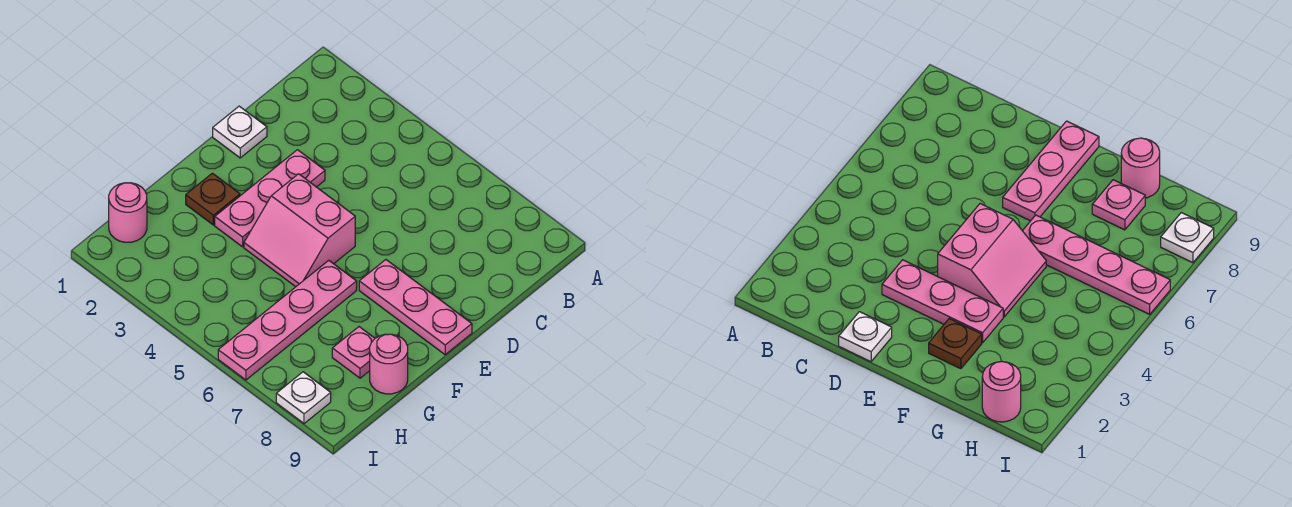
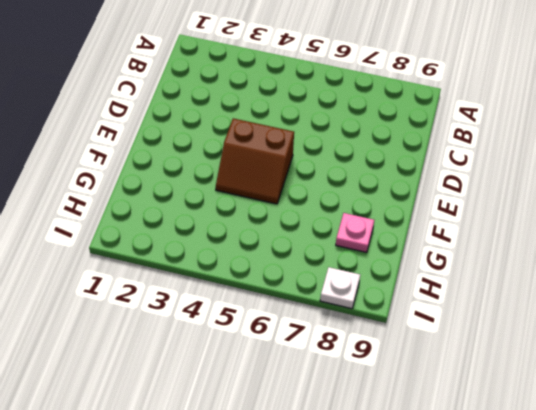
brown slope E4:F5 level 1 top E -> pink slope E4:F5 level 1 top E
none -> white plate D1 level 1
none -> pink plate D3:F3 level 1

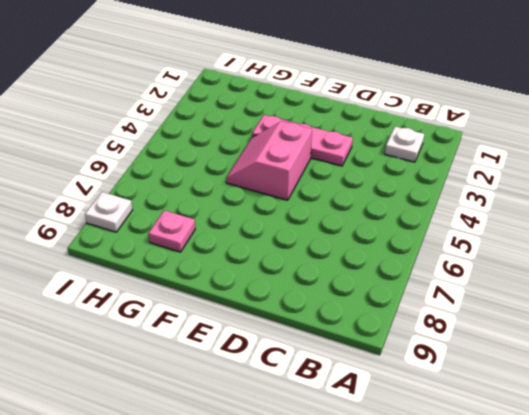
white plate B2 level 1 -> white plate D1 level 1
none -> pink plate E7:E9 level 1
none -> brown plate F2 level 1

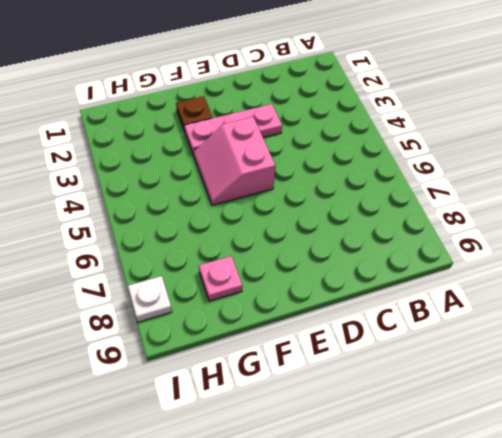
none -> white plate D1 level 1
none -> pink plate E7:E9 level 1

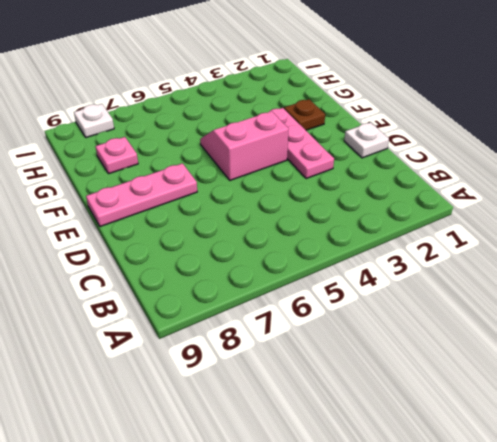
none -> pink plate F6:I6 level 1
none -> pink round brick G9 level 1

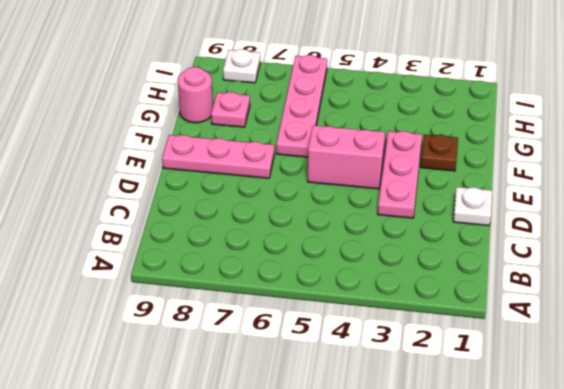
none -> pink round brick H1 level 1

